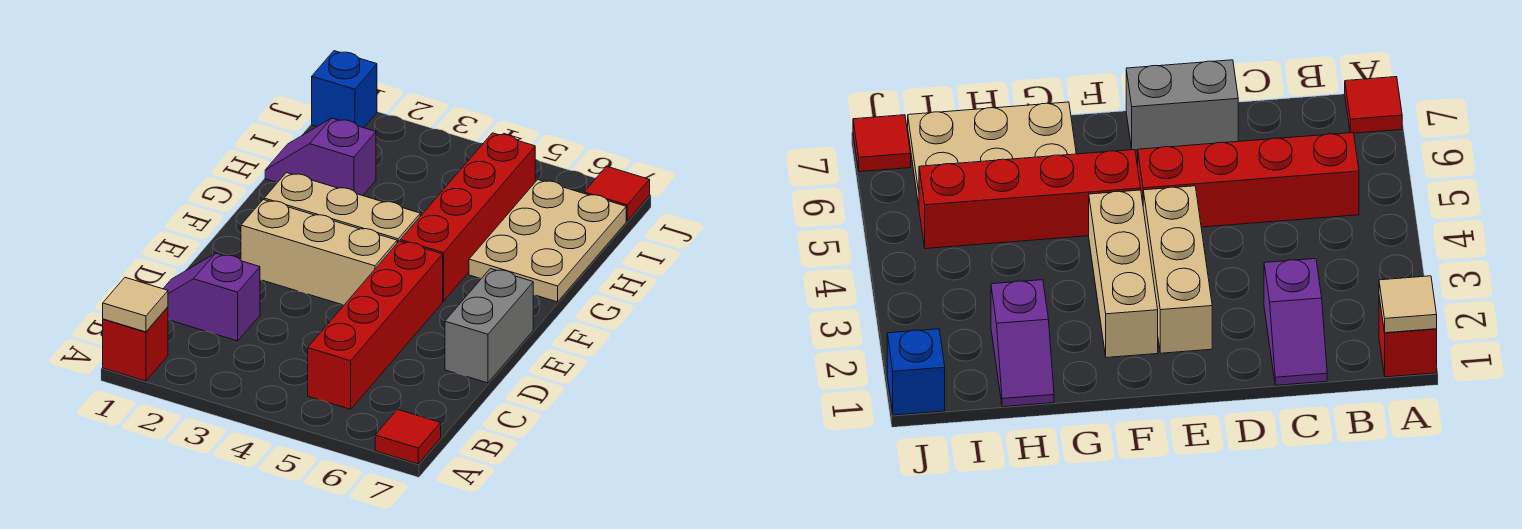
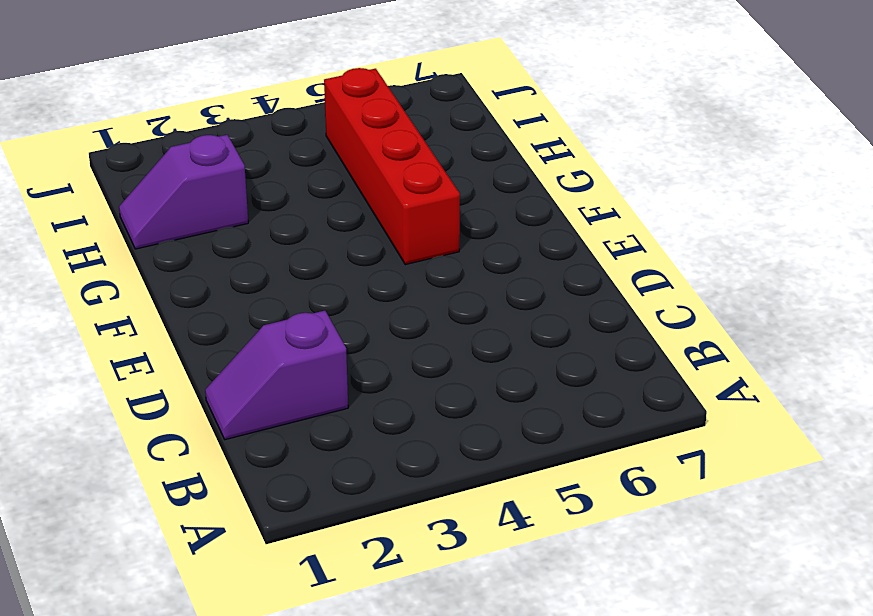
none -> red brick A1 level 1
none -> red tile A7 level 1
none -> red brick B5:E5 level 1

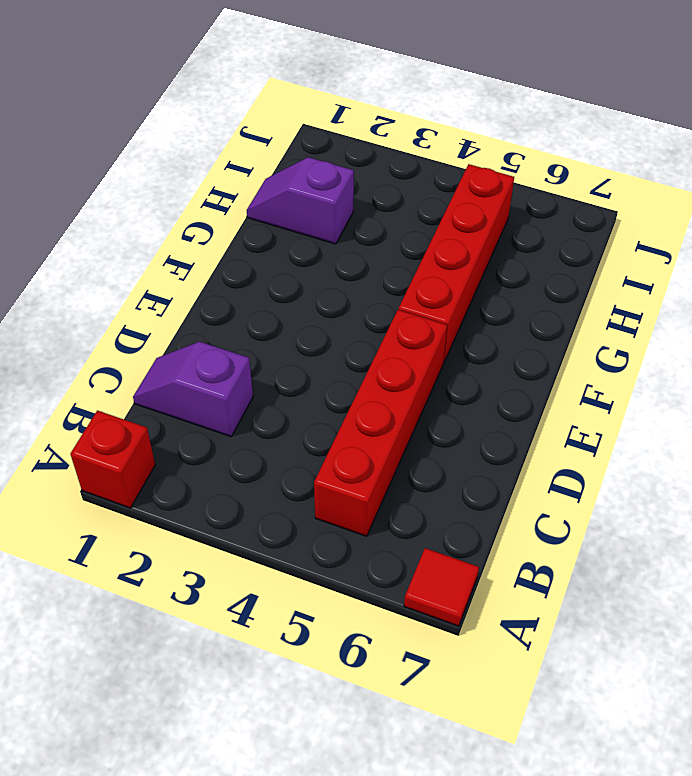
none -> grey brick D7:E7 level 1
none -> tan brick E2:E4 level 1
none -> tan brick F2:F4 level 1

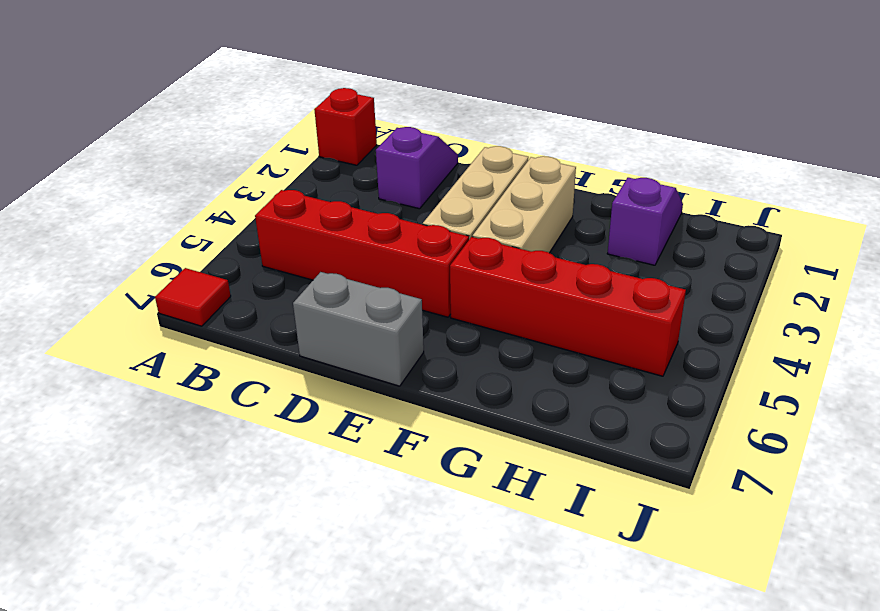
none -> tan plate G6:I7 level 1
none -> blue brick J1 level 1
none -> red tile J7 level 1

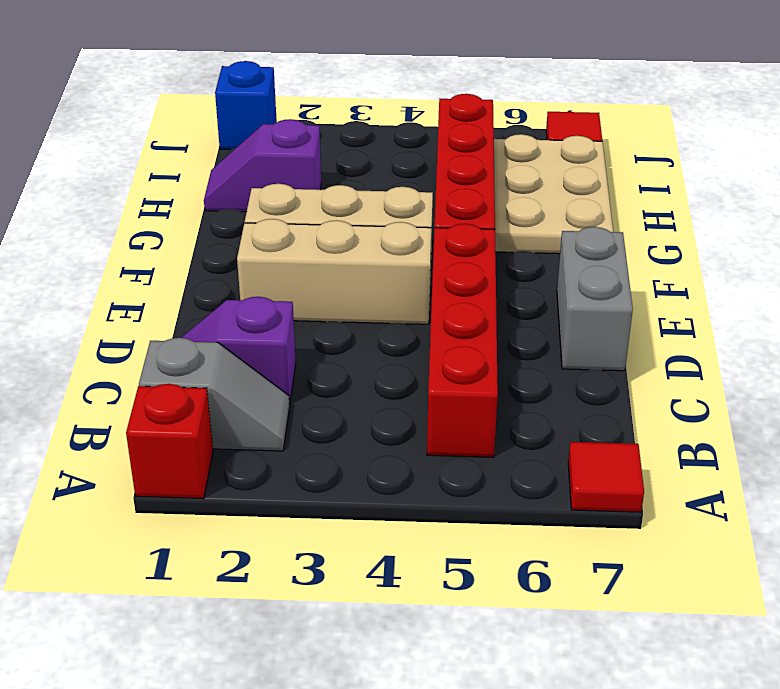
grey slope B1:B2 level 1 top 1 -> none
none -> tan tile A1 level 2

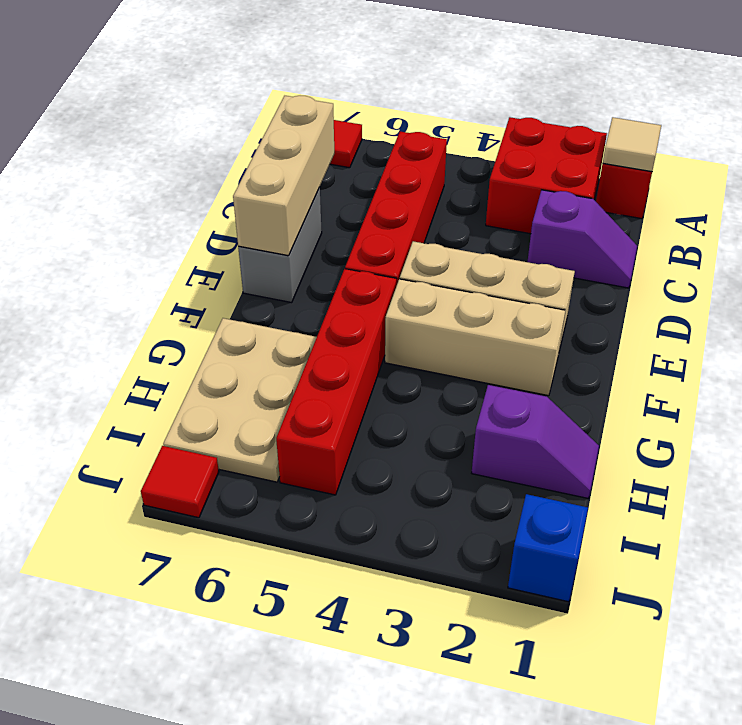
red brick A2:B3 level 1 -> none
tan brick C7:E7 level 2 -> none

